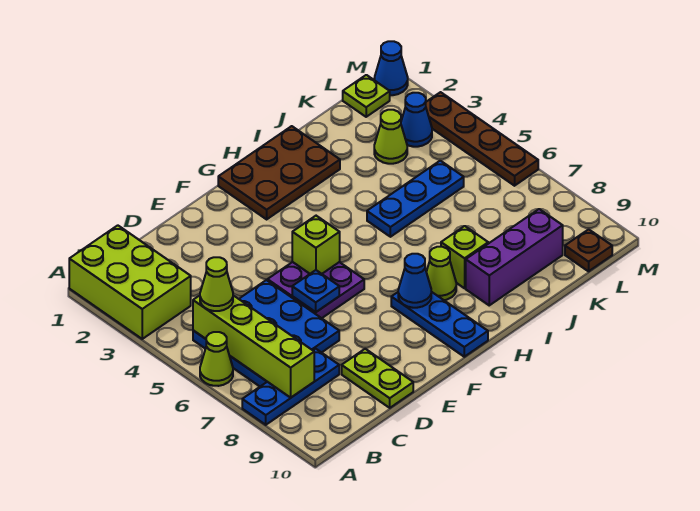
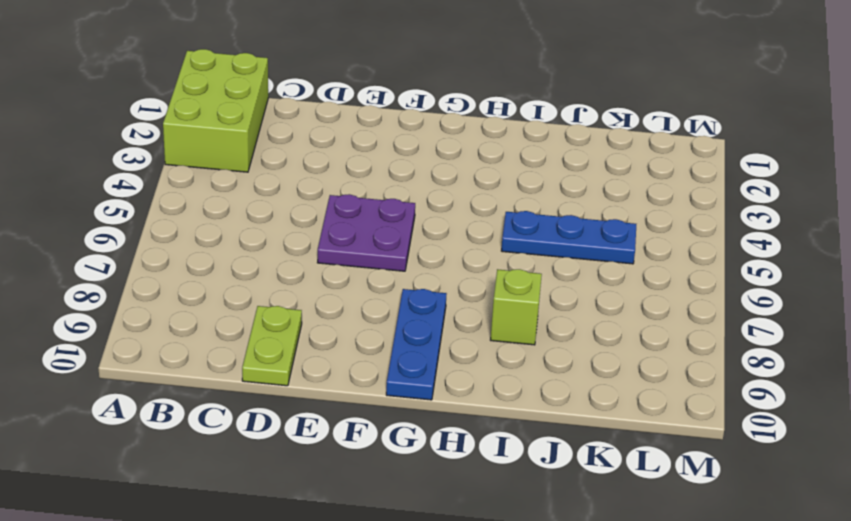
none -> lime cone A6 level 1
none -> blue plate A8:C8 level 1
none -> blue plate B5:D7 level 1

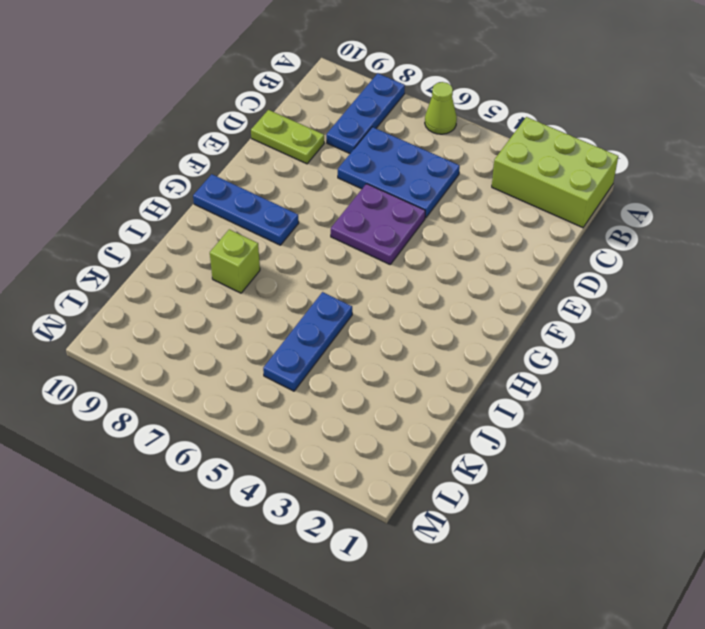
blue plate C5:D7 level 1 -> blue plate B5:D7 level 1
none -> brown plate G1:I2 level 1
none -> lime cone H8 level 1
none -> purple brick I9:K9 level 1

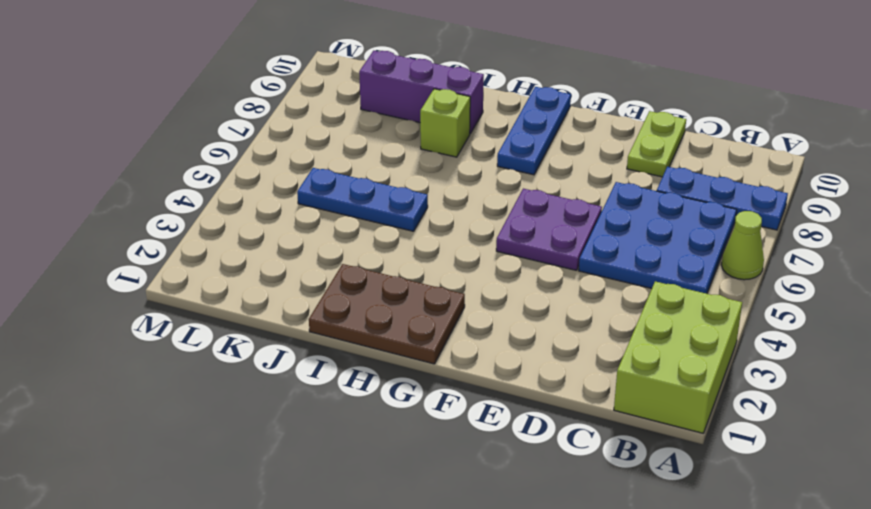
none -> lime cone H8 level 1
none -> lime cone K3 level 1
none -> lime plate L1 level 1

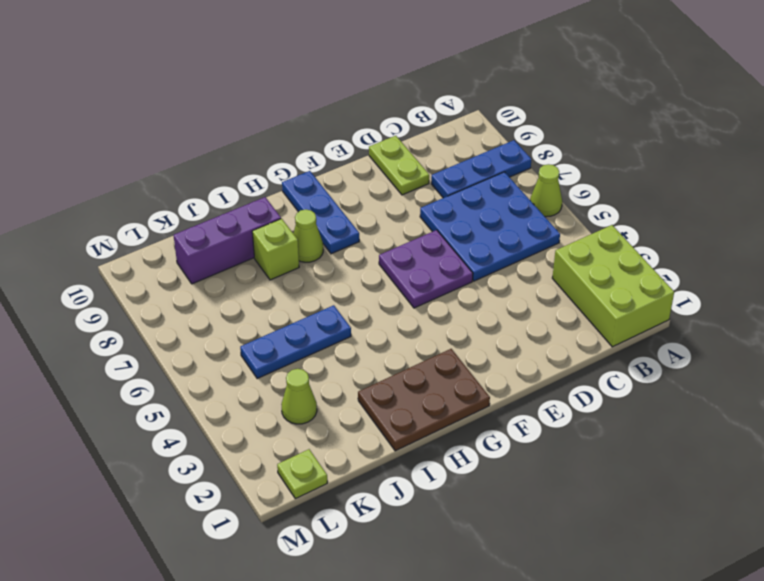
none -> blue cone L3 level 1
none -> brown plate L10 level 1
none -> blue cone M1 level 1

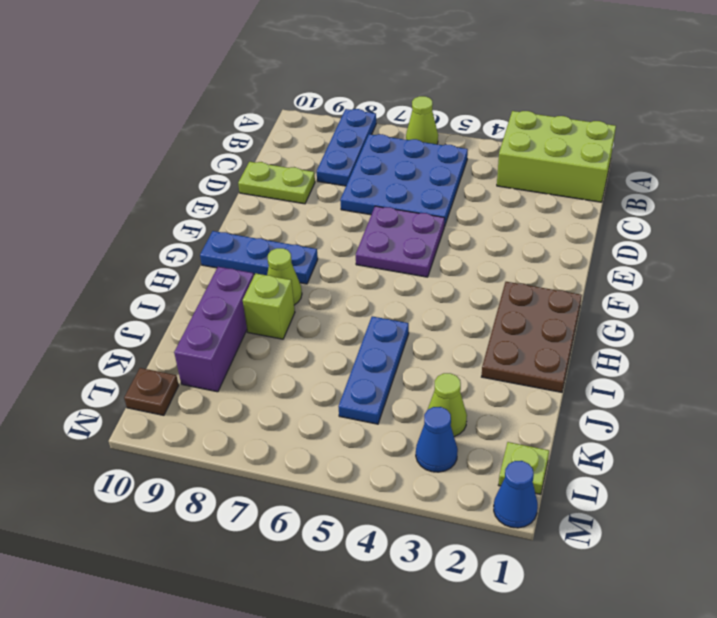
none -> brown plate M3:M6 level 1
none -> lime brick B5:B8 level 2
none -> blue plate E6 level 2

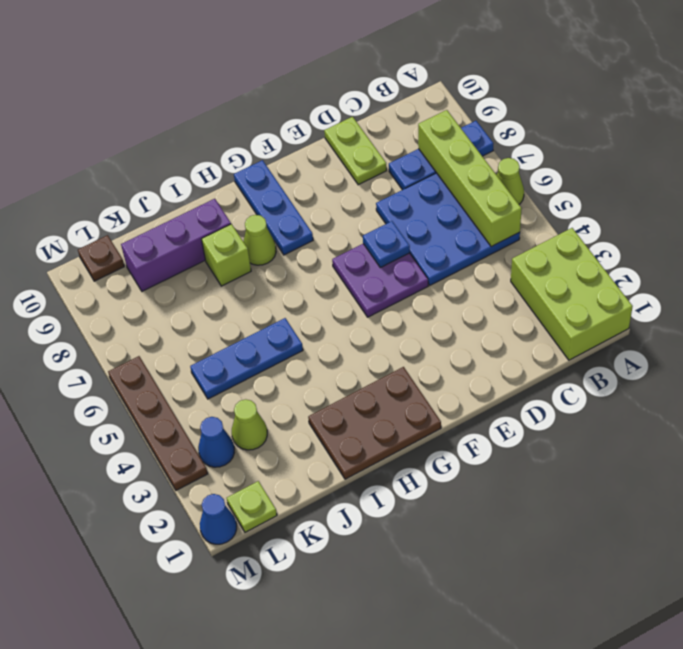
none -> lime brick F5 level 2
none -> blue cone G8 level 2
none -> lime cone B5 level 3

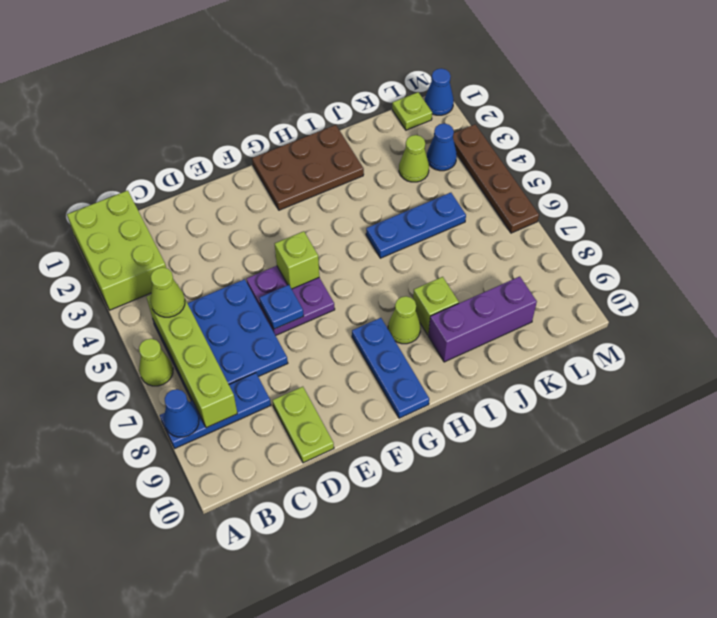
blue cone A8 level 2 -> blue cone G8 level 2
none -> brown plate L10 level 1

